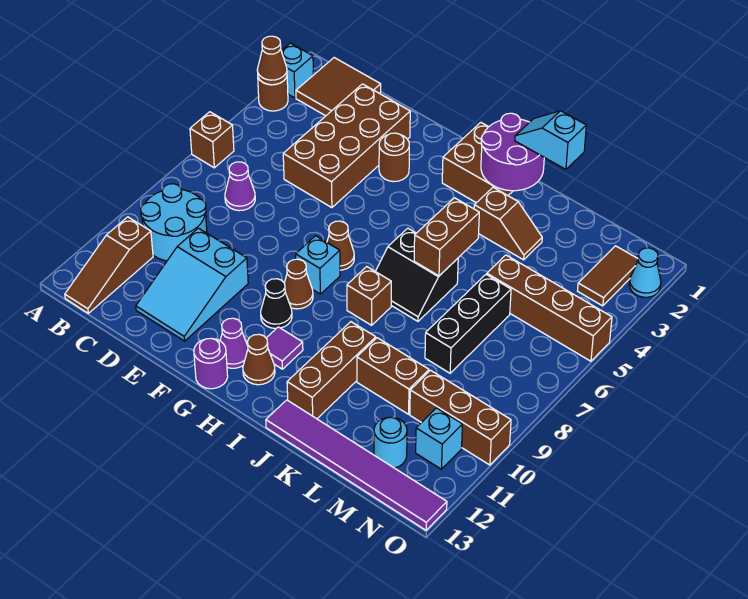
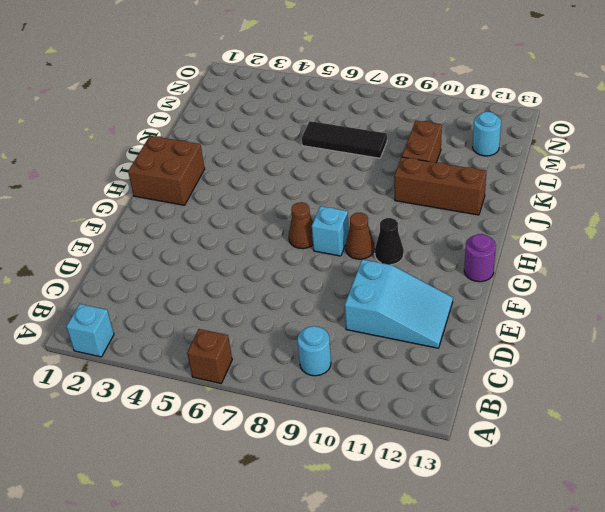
cyan round brick B9 level 1 -> cyan round brick B9:C10 level 1
black tile L6:L8 level 1 -> black brick L6:L8 level 1
none -> brown round brick A3 level 1
none -> brown tile B1:C2 level 1
none -> brown slope B11:B13 level 1 top 11
none -> purple cone C7 level 1

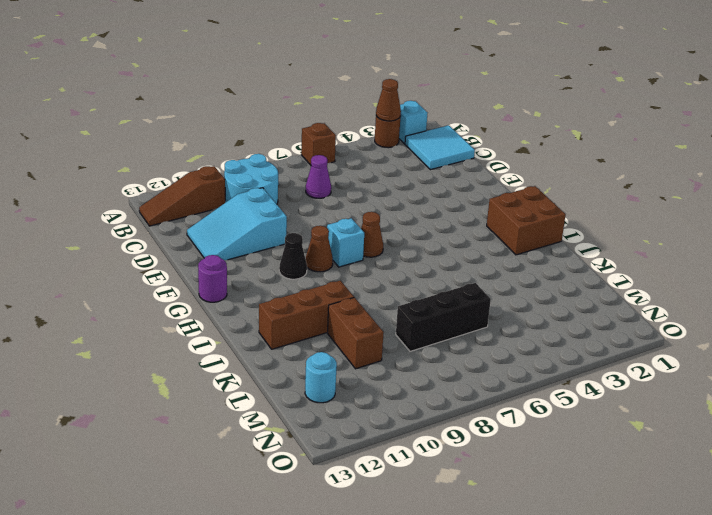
cyan tile B1:C2 level 1 -> brown tile B1:C2 level 1
none -> brown brick D2:E5 level 1
none -> brown round brick F3 level 1
none -> purple cone G12 level 1
none -> purple tile H11 level 1

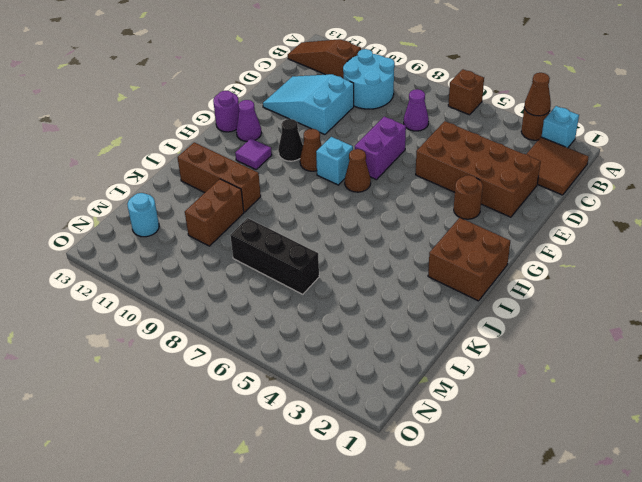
purple brick E7:F7 level 1 -> none
none -> brown cone H12 level 1
none -> black slope I6:J7 level 1 top 6
none -> brown brick I8 level 1
none -> brown slope J3:K3 level 1 top J

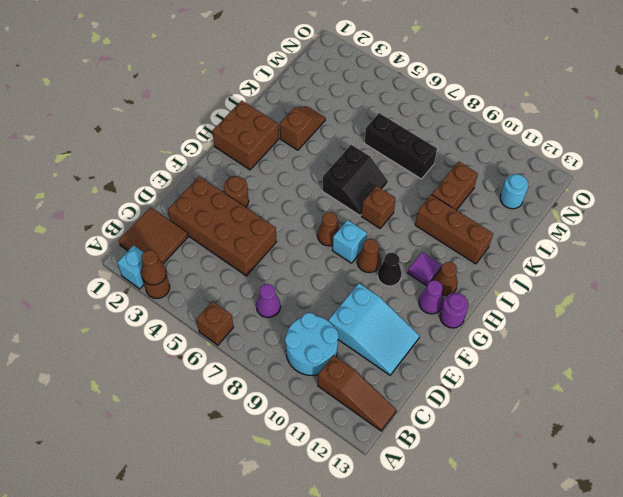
none -> purple tile J13:O13 level 1
none -> brown brick L5:O5 level 1
none -> brown brick M10:O10 level 1
none -> brown tile N2:N3 level 1

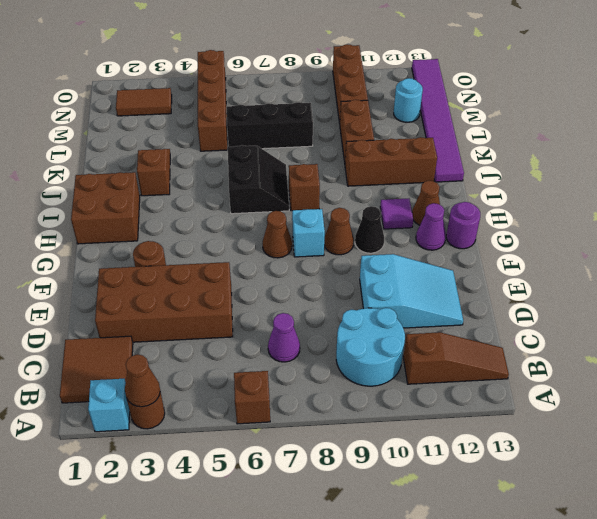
none -> cyan brick N11 level 1
none -> cyan cone O2 level 1
none -> purple round brick I1:J2 level 2
none -> brown brick J5:J6 level 2

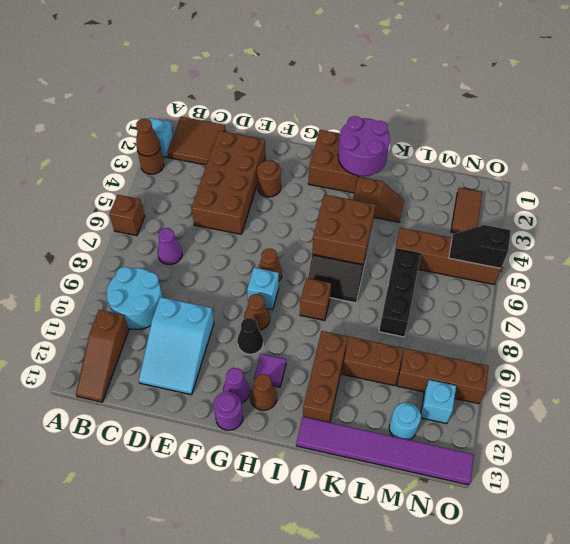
brown brick I5:J6 level 2 -> brown brick J5:J6 level 2
black slope N5:O5 level 2 top O -> none
none -> cyan cone O2 level 1
none -> cyan slope J1:K1 level 3 top K

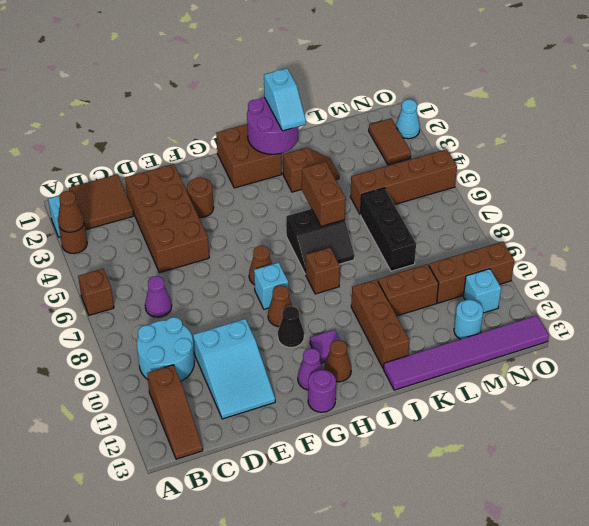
cyan slope J1:J2 level 3 top 1 -> cyan slope J1:K1 level 3 top K

